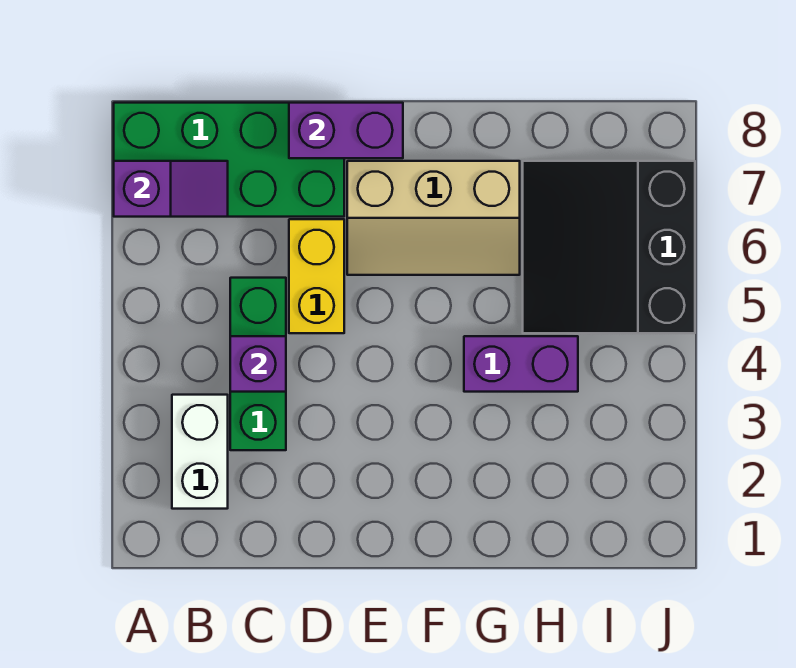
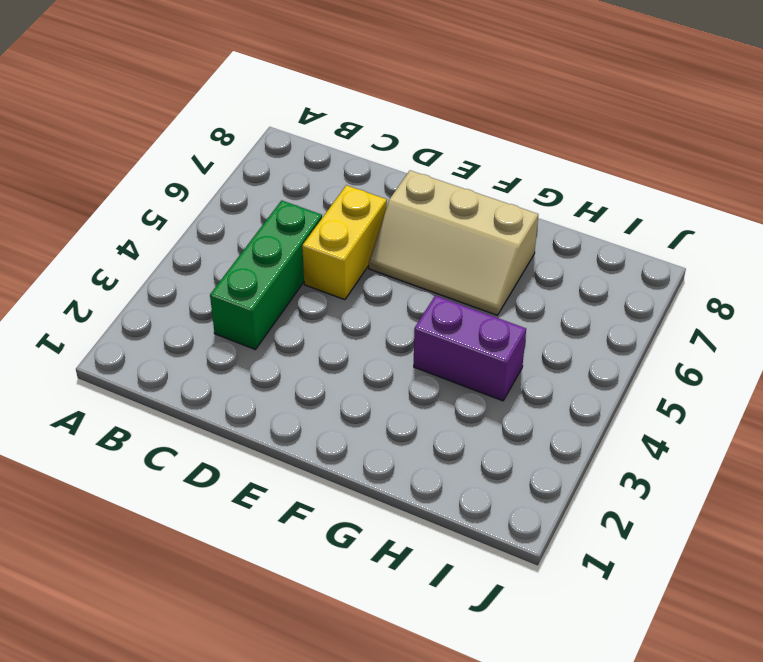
none -> green brick A7:D8 level 1
none -> white brick B2:B3 level 1

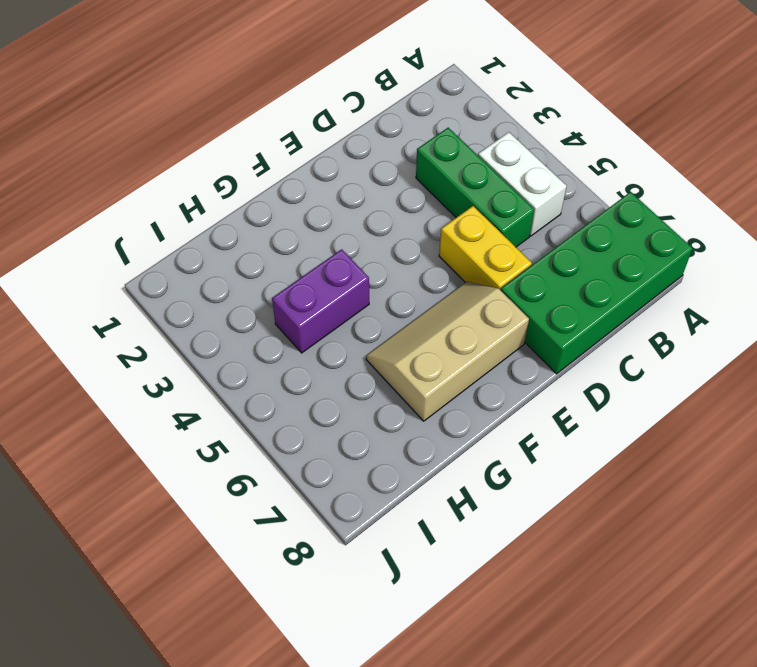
white brick B4:B5 level 1 -> white brick B2:B3 level 1
none -> black slope H5:J7 level 1 top J
none -> purple slope A7:B7 level 2 top A

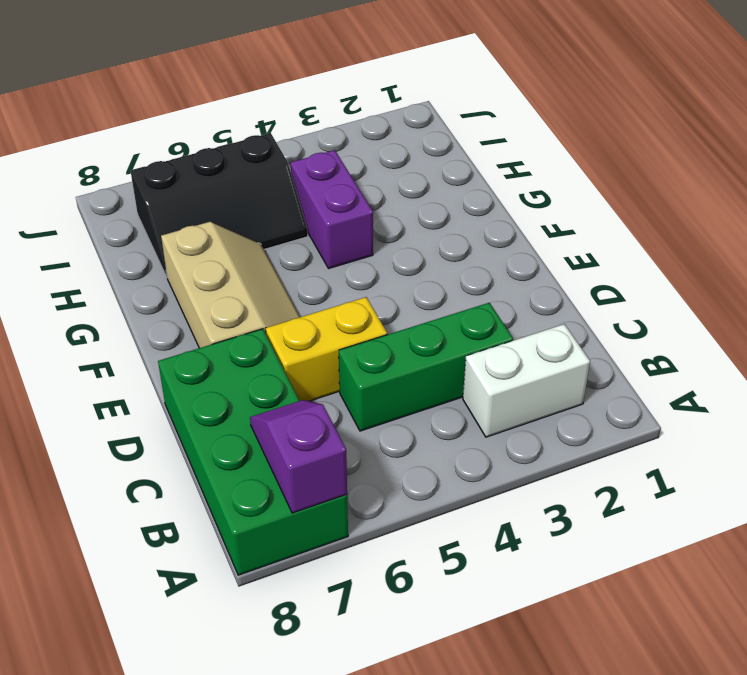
black slope H5:I7 level 1 top I -> black slope H5:J7 level 1 top J
none -> purple brick C4 level 2
none -> purple brick D8:E8 level 2

